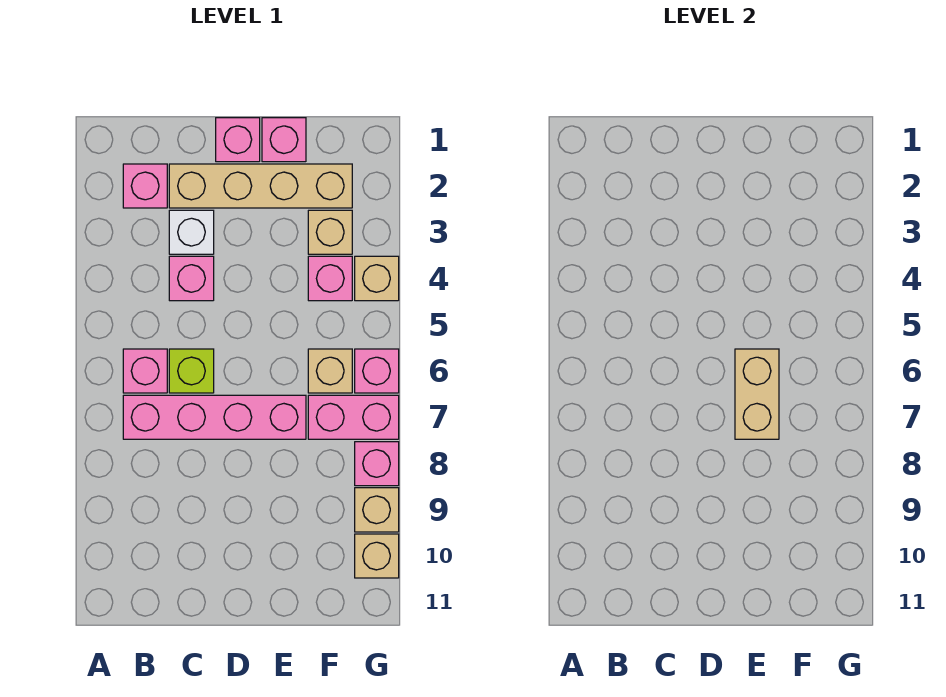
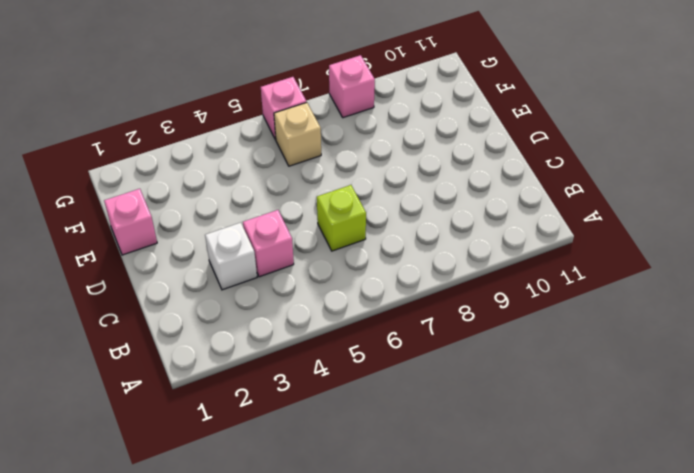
none -> pink brick B2 level 1
none -> pink brick B6 level 1
none -> pink brick B7:E7 level 1

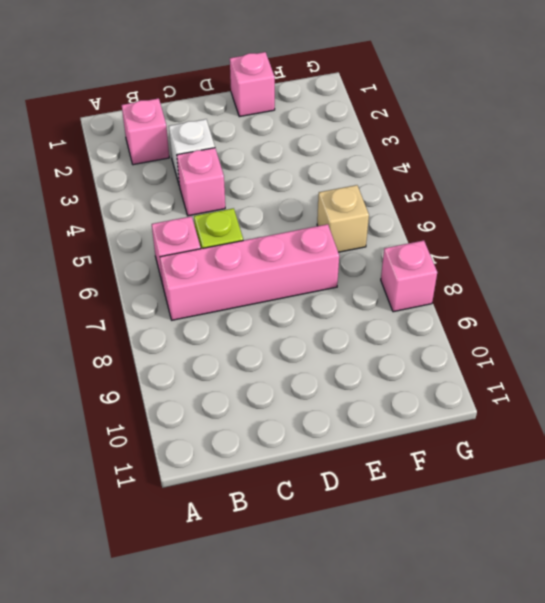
none -> tan brick C2:F2 level 1
none -> pink brick D1 level 1
none -> tan brick F3 level 1

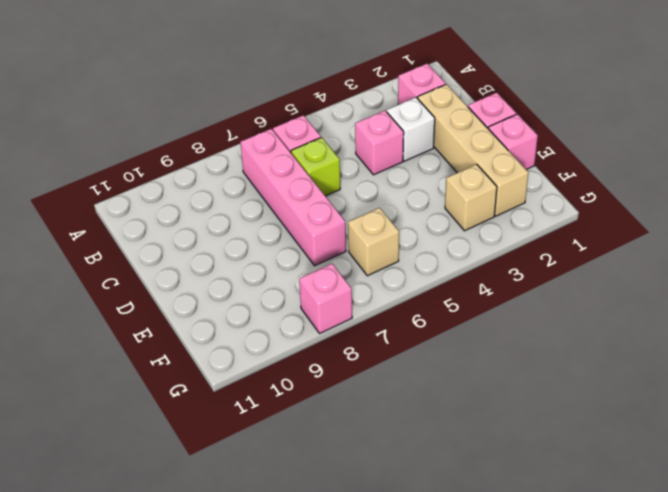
none -> pink brick F4 level 1
none -> pink brick F7:G7 level 1
none -> tan brick G4 level 1

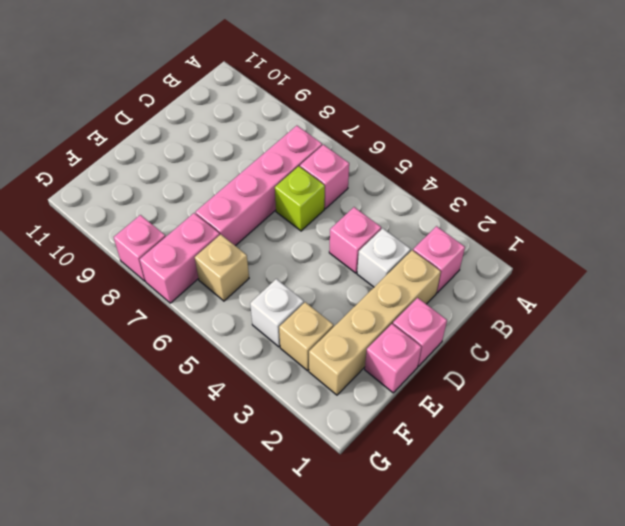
white brick F4 level 1 -> pink brick F4 level 1
none -> tan brick G4 level 1
none -> pink brick G6 level 1
none -> tan brick G9 level 1

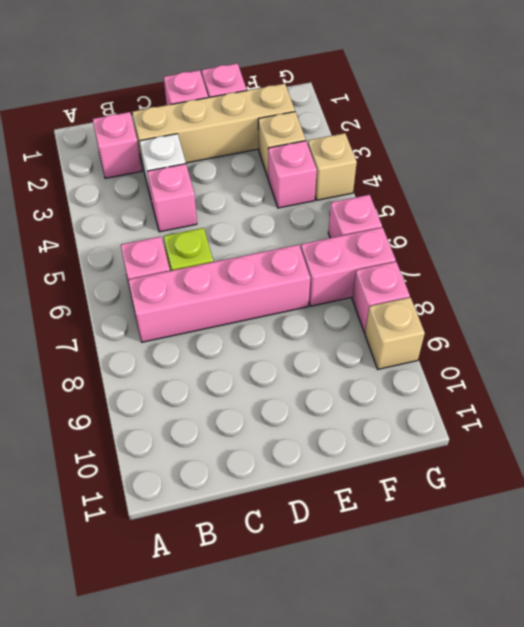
none -> tan brick F6 level 1
none -> tan brick G10 level 1
none -> tan brick E6:E7 level 2

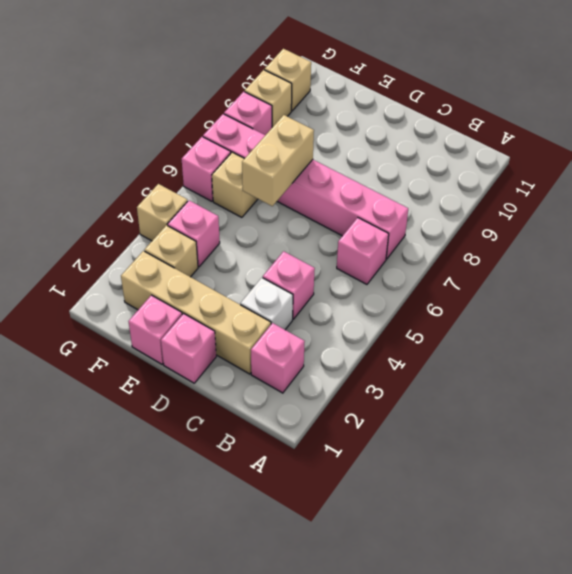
none -> lime brick C6 level 1

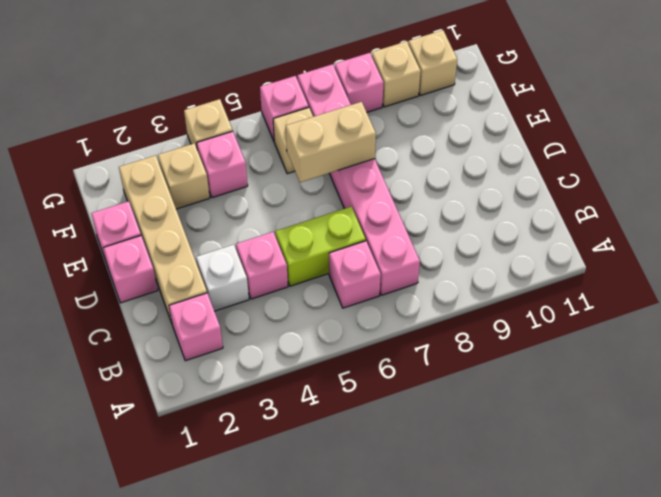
lime brick C5:C6 level 1 -> lime brick C6 level 1

